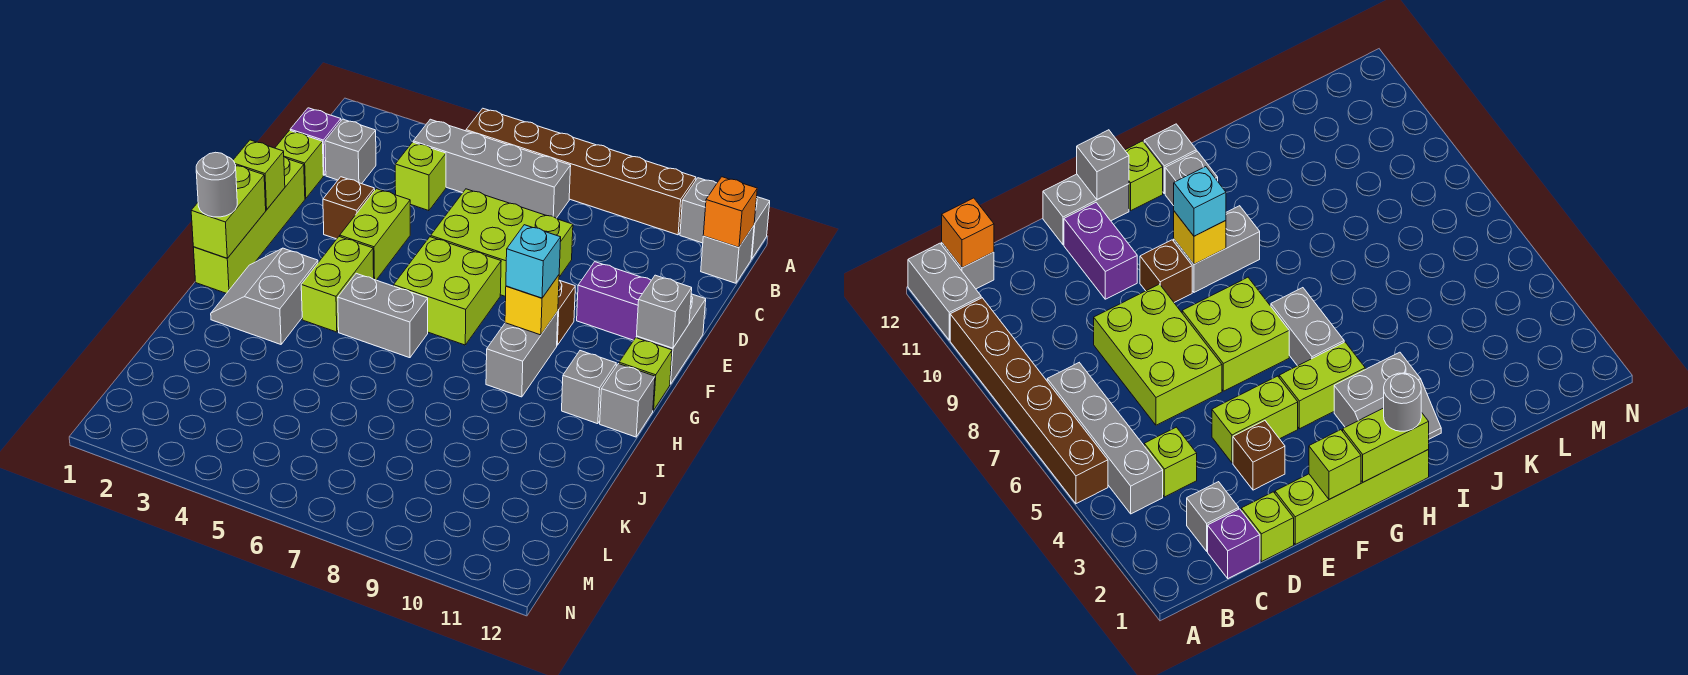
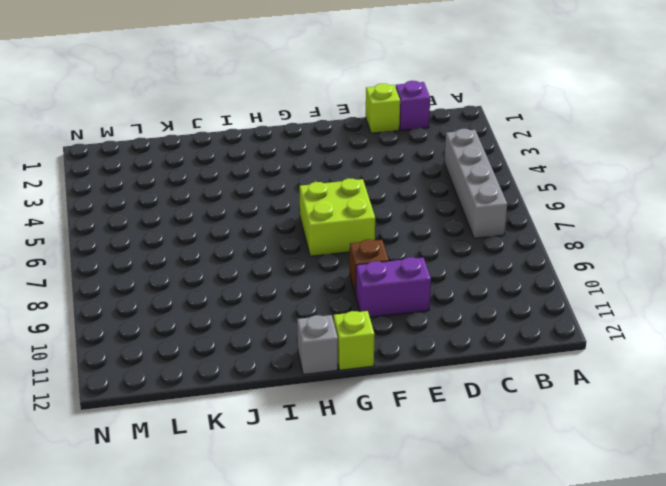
purple brick E10:F10 level 1 -> purple brick E10:E11 level 1
none -> brown brick A5:A10 level 1
none -> grey brick A11:A12 level 1
none -> grey brick B12 level 1
none -> grey brick C2 level 1

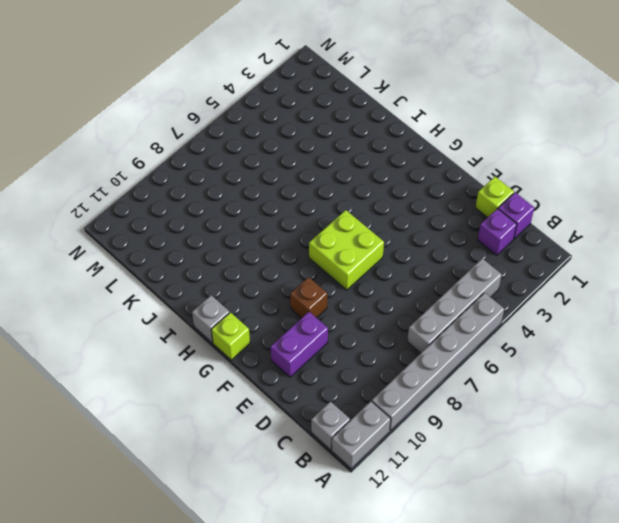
grey brick A5:A10 level 1 -> brown brick A5:A10 level 1
purple brick C2 level 1 -> grey brick C2 level 1
none -> lime brick C4 level 1
none -> lime brick D6:E8 level 1
none -> lime brick E1:H1 level 1
none -> brown brick E3 level 1

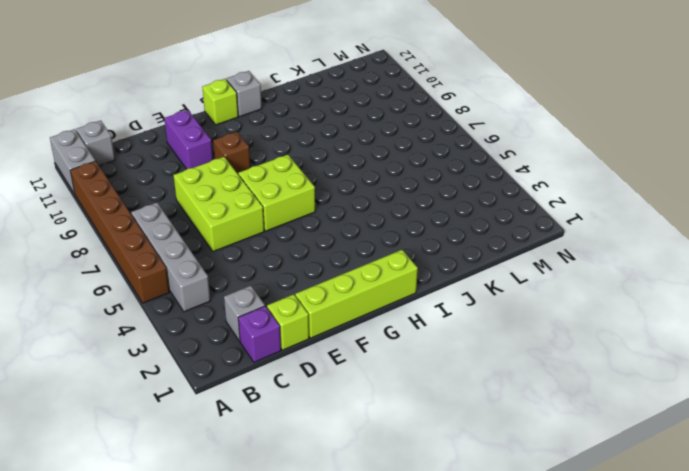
none -> lime brick C4 level 1
none -> brown brick E3 level 1
none -> lime brick E4:F4 level 1
none -> grey brick E12:F12 level 1

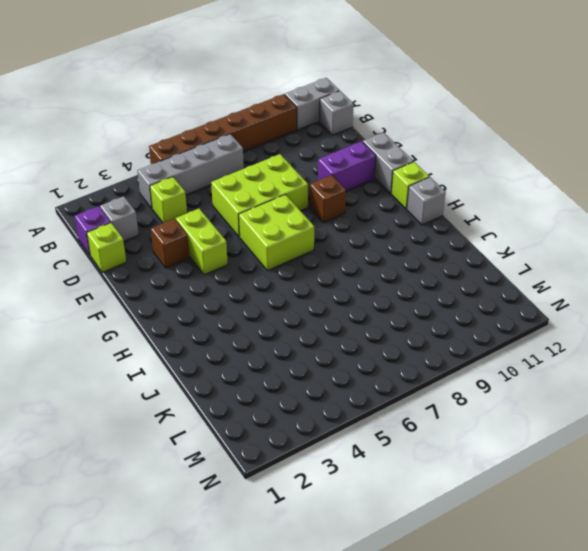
none -> lime brick E1:H1 level 1
none -> lime brick G4:H4 level 1
none -> grey brick G9:H9 level 1
none -> grey slope H2:I3 level 1 top 3

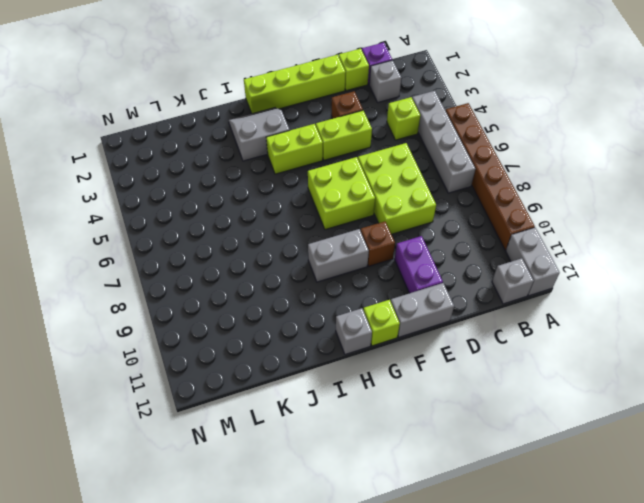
none -> grey brick H5:H6 level 1
none -> grey brick H11 level 1
none -> orange brick B12 level 2
none -> lime brick F1 level 2

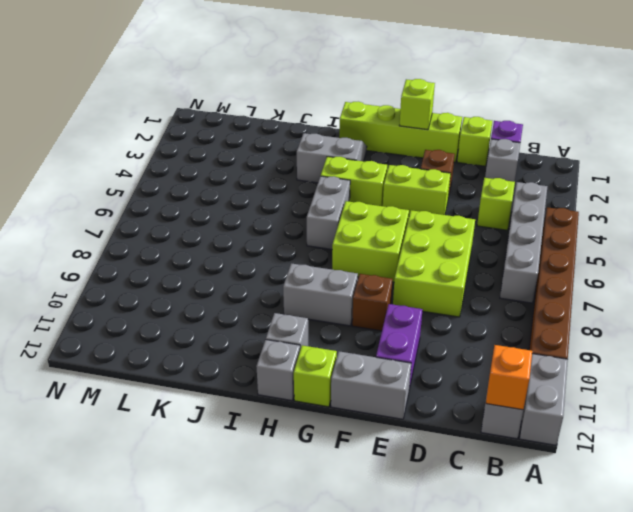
none -> grey brick F12 level 2
none -> lime brick G1:H1 level 2
none -> yellow brick G9 level 2
none -> cyan brick G9 level 3

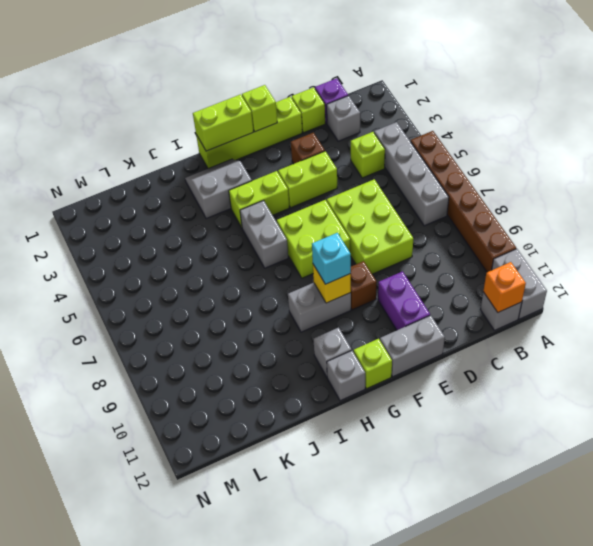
none -> grey brick F12 level 2
none -> grey round brick H1 level 3

